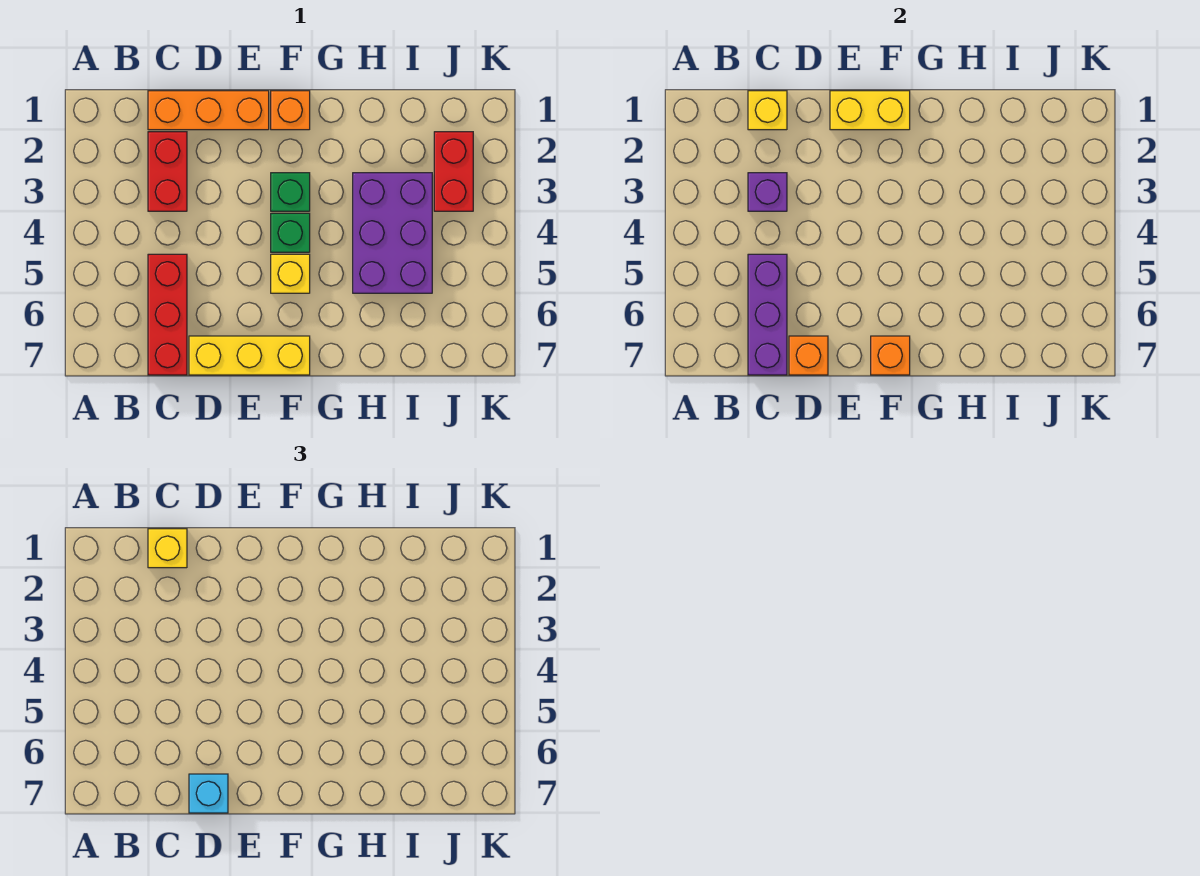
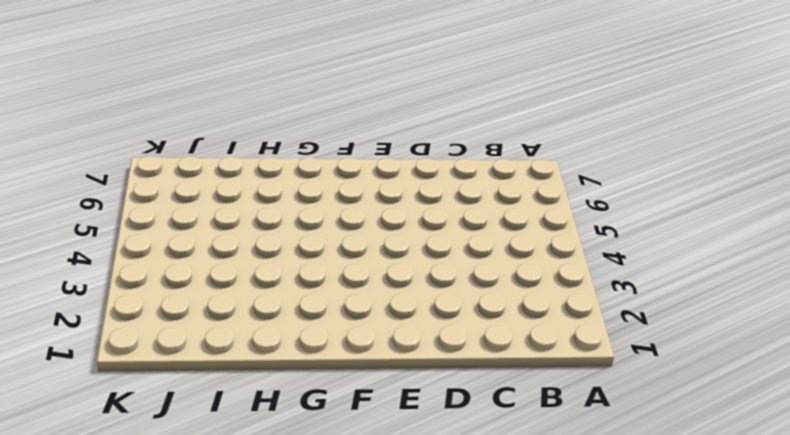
none -> orange brick C1:E1 level 1
none -> red brick C2:C3 level 1
none -> red brick C5:C7 level 1

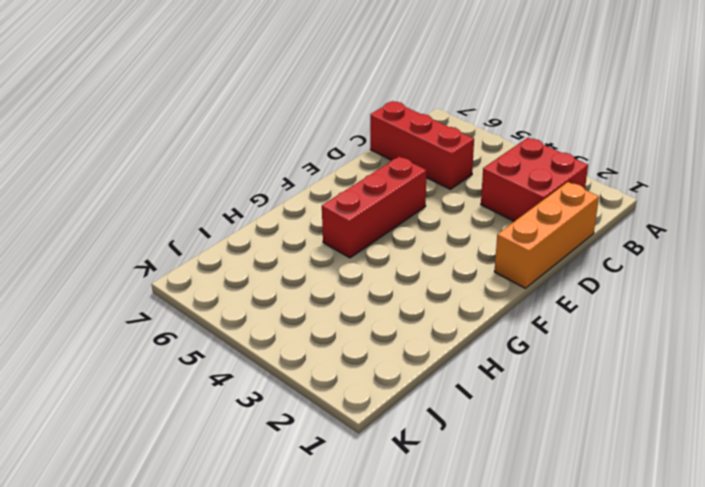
red brick B2:C3 level 1 -> red brick C2:C3 level 1
red brick E5:G5 level 1 -> yellow brick F5 level 1
none -> yellow brick D7:F7 level 1
none -> orange brick F1 level 1
none -> green brick F3 level 1

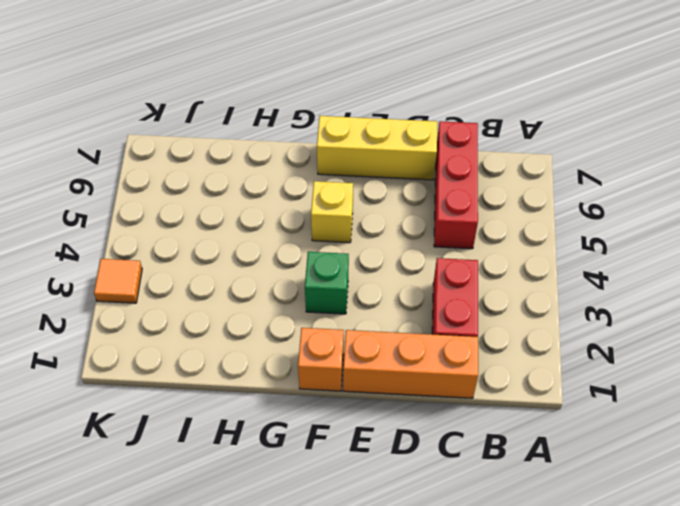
orange tile K3 level 1 -> none
none -> green brick F4 level 1
none -> purple brick H3:I5 level 1
none -> red brick J2:J3 level 1

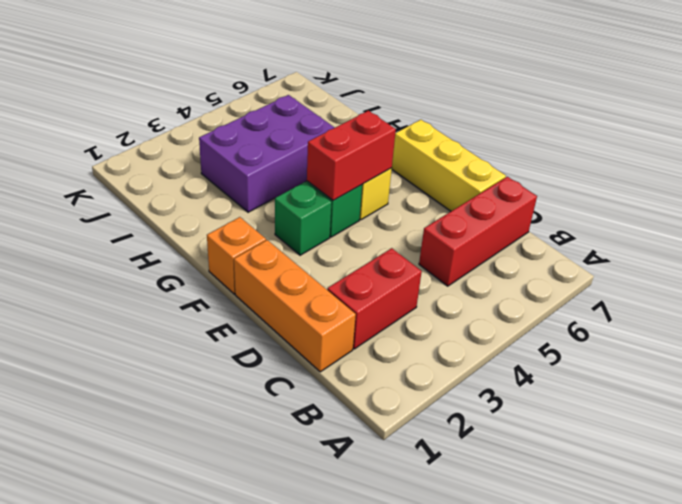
red brick F4:F5 level 2 -> red brick J2:J3 level 1
none -> yellow brick C1 level 2
none -> purple brick C3 level 2
none -> purple brick C5:C7 level 2

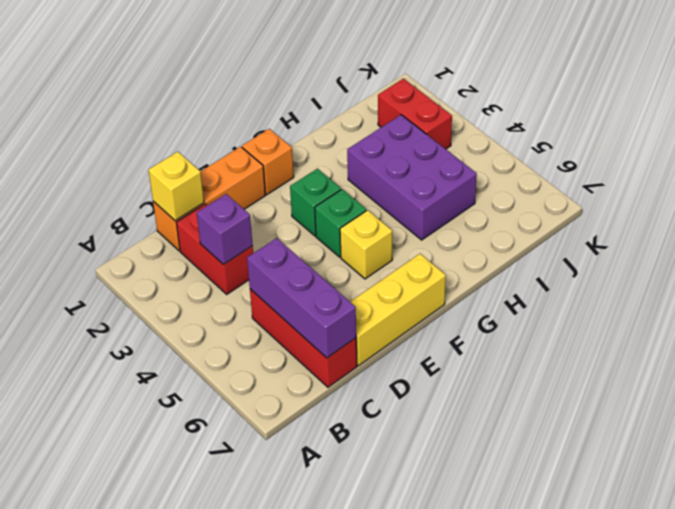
none -> orange brick D7 level 2
none -> yellow brick E1:F1 level 2
none -> orange brick F7 level 2

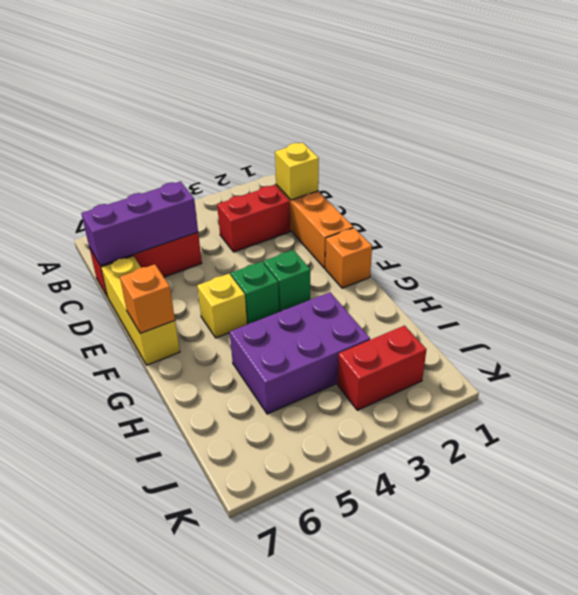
none -> purple brick C3 level 2
none -> orange brick D7 level 2
none -> yellow brick E1:F1 level 2

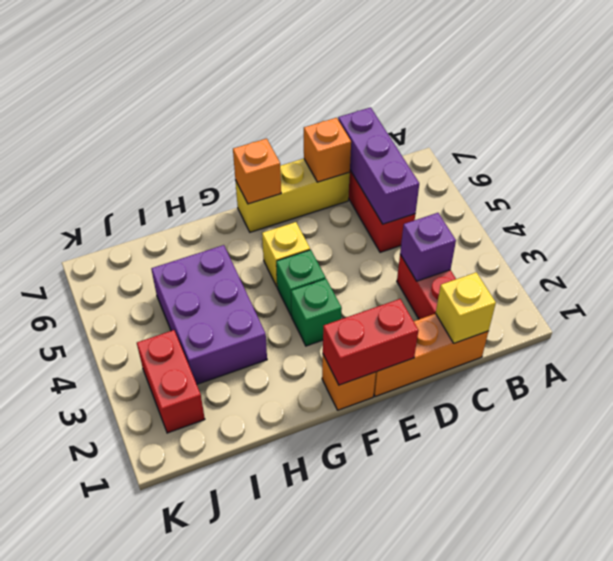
red brick E1:F1 level 2 -> yellow brick E1:F1 level 2
none -> yellow brick C1 level 3
none -> cyan brick D7 level 3

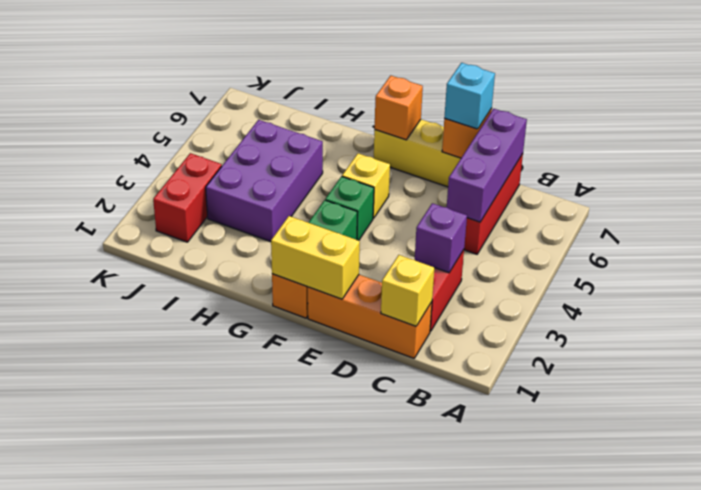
none -> yellow brick C1 level 3

